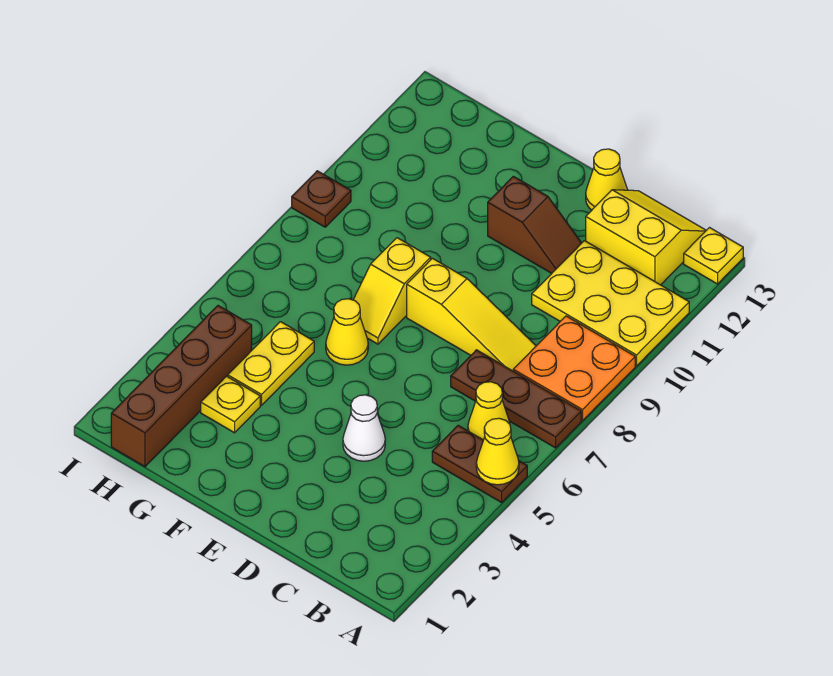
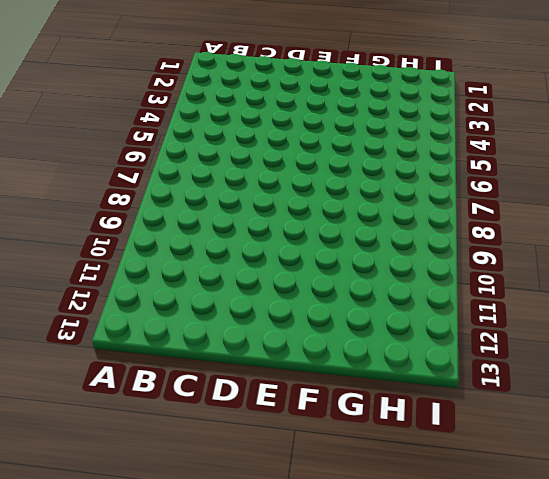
none -> brown plate A5:B5 level 1
none -> brown plate A7:C7 level 1
none -> orange plate A8:B9 level 1

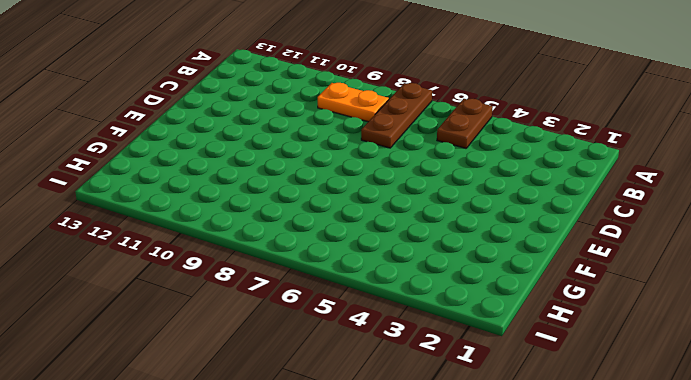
orange plate B8:B9 level 1 -> orange plate A8:B9 level 1
none -> yellow plate A10:C11 level 1
none -> yellow plate A13 level 1
none -> yellow cone B6 level 1

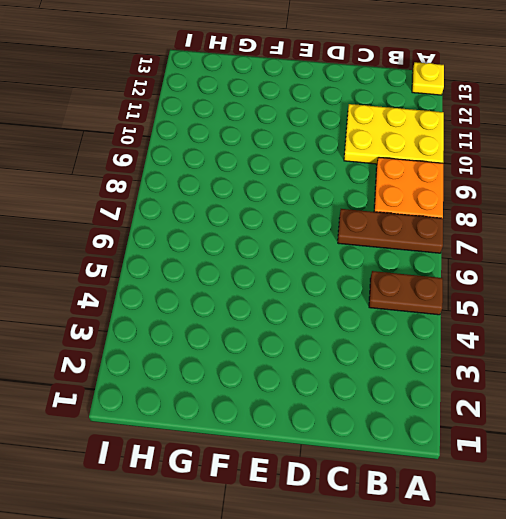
none -> yellow cone B6 level 1
none -> yellow slope B12:C13 level 1 top 12
none -> yellow slope C8:E8 level 1 top E

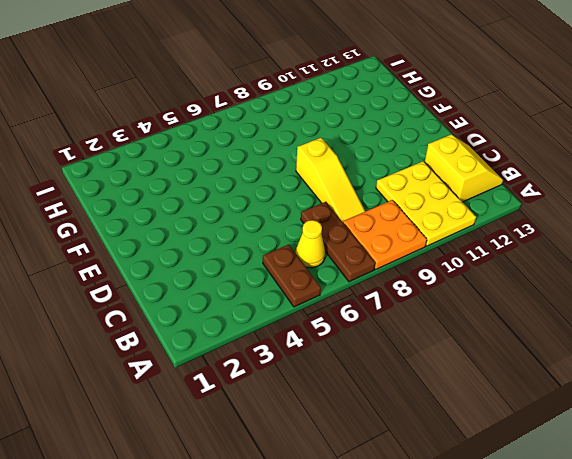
none -> yellow plate A13 level 1
none -> white cone D4 level 1
none -> brown slope D11:E11 level 1 top E

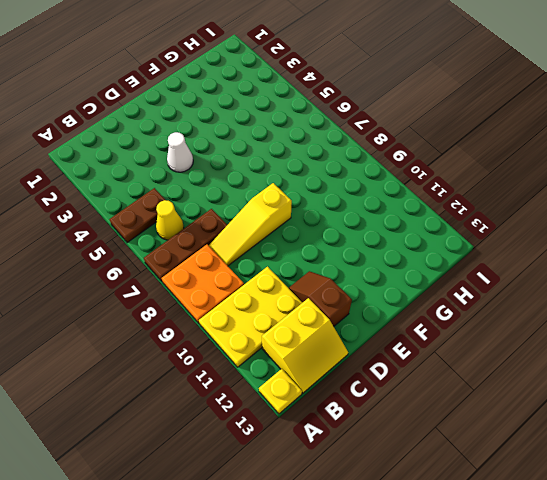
brown slope D11:D12 level 1 top 12 -> brown slope D11:E11 level 1 top E
none -> yellow cone D13 level 1
none -> yellow cone F6 level 1
none -> yellow slope F7:F8 level 1 top 8

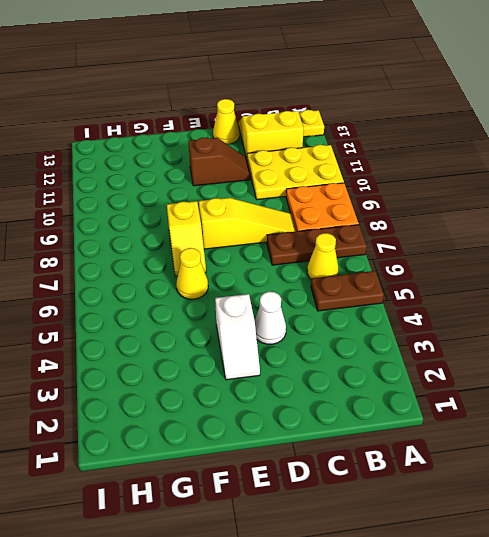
white slope E3:E4 level 1 top 4 -> none
none -> yellow plate G3 level 1
none -> yellow plate G4:G5 level 1
none -> brown brick H1:H4 level 1

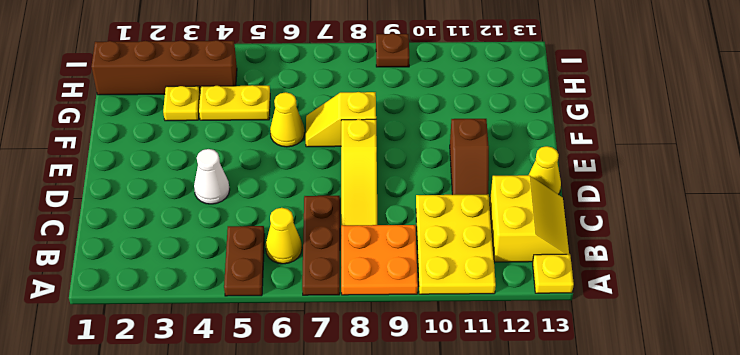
none -> yellow cone A5 level 2

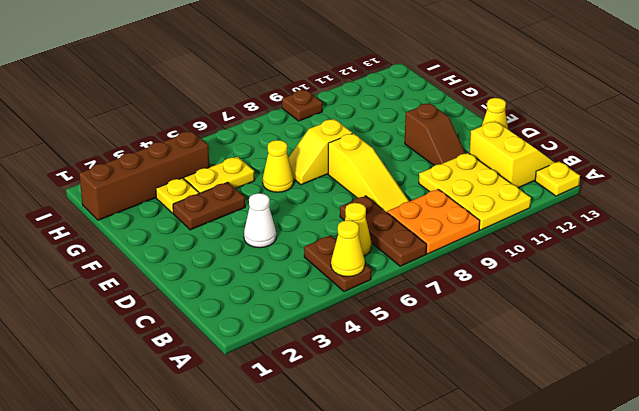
brown plate F3:F4 level 1 -> none

